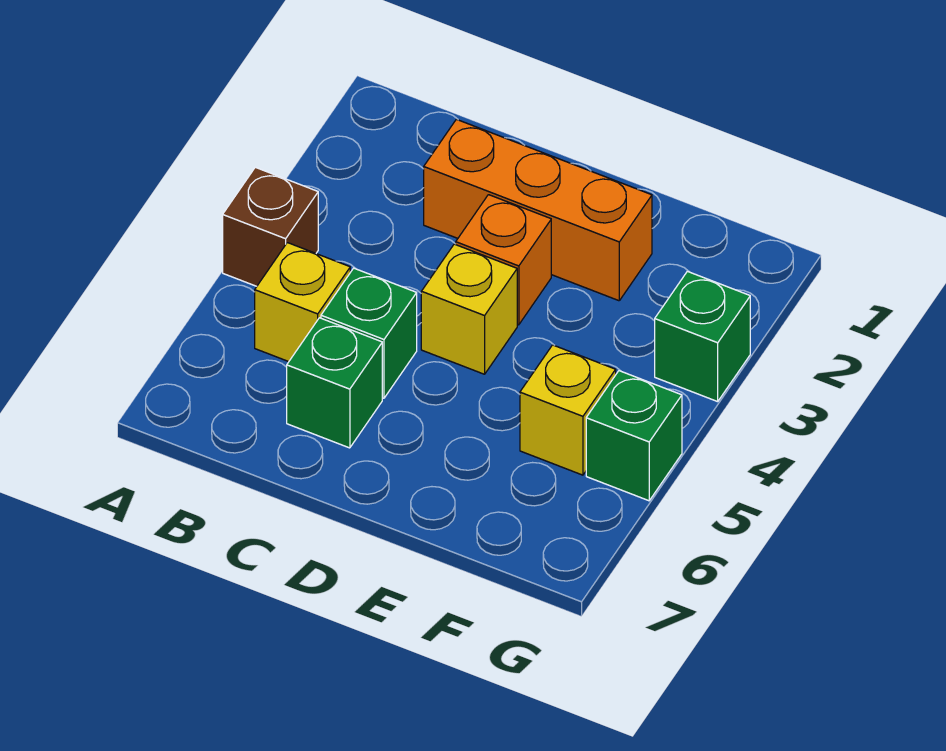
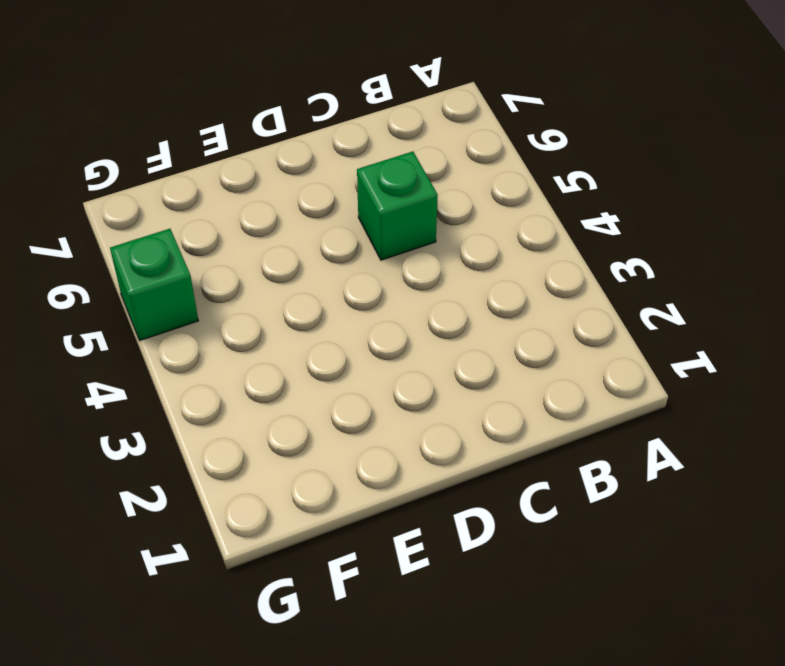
none -> brown brick A4 level 1
none -> yellow brick B5 level 1

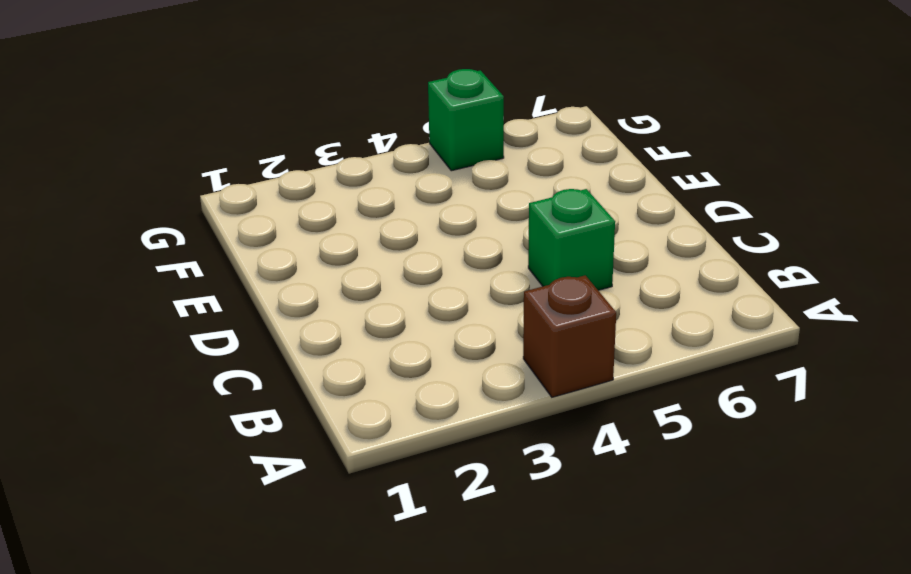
none -> yellow brick B5 level 1
none -> orange brick C2:E2 level 1

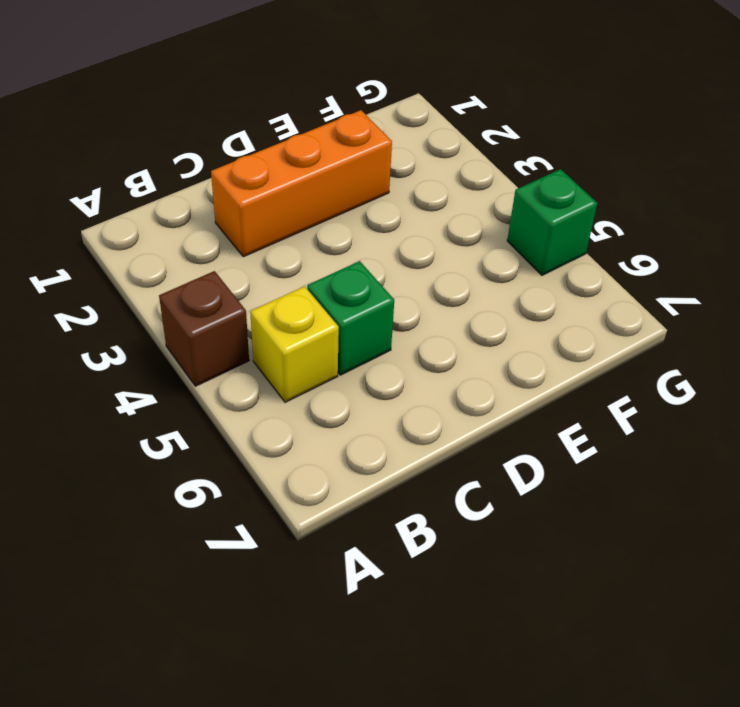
none -> green brick C6 level 1
none -> orange brick D3 level 1

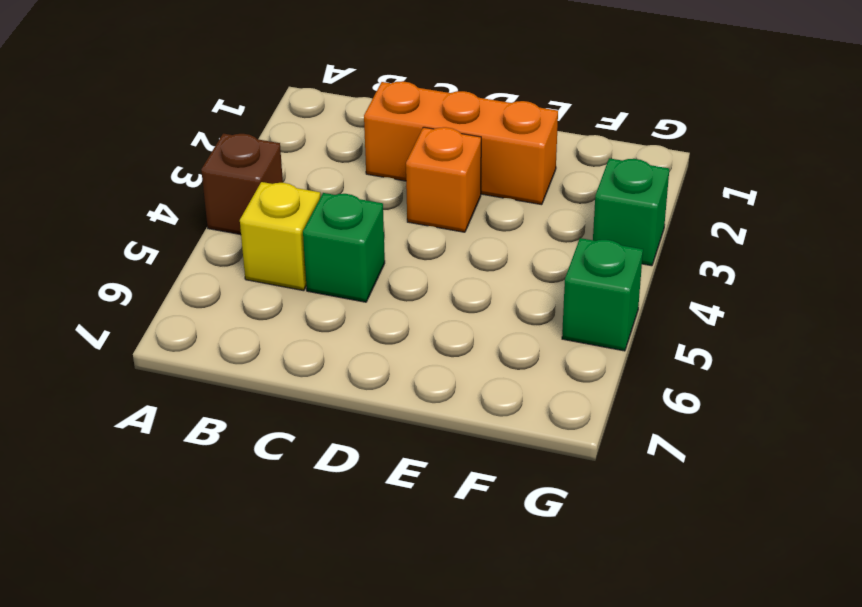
none -> green brick C6 level 1
none -> yellow brick D4 level 1

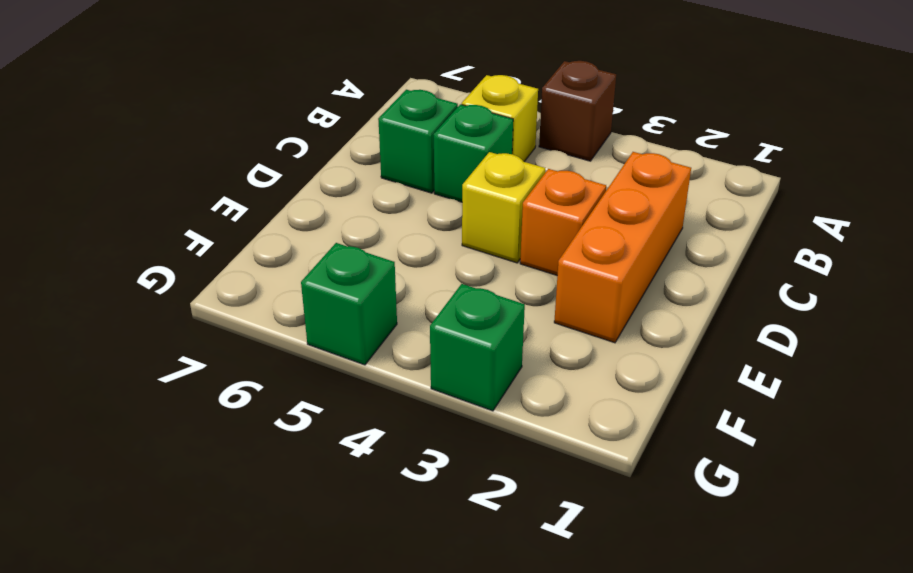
none -> yellow brick F5 level 1

